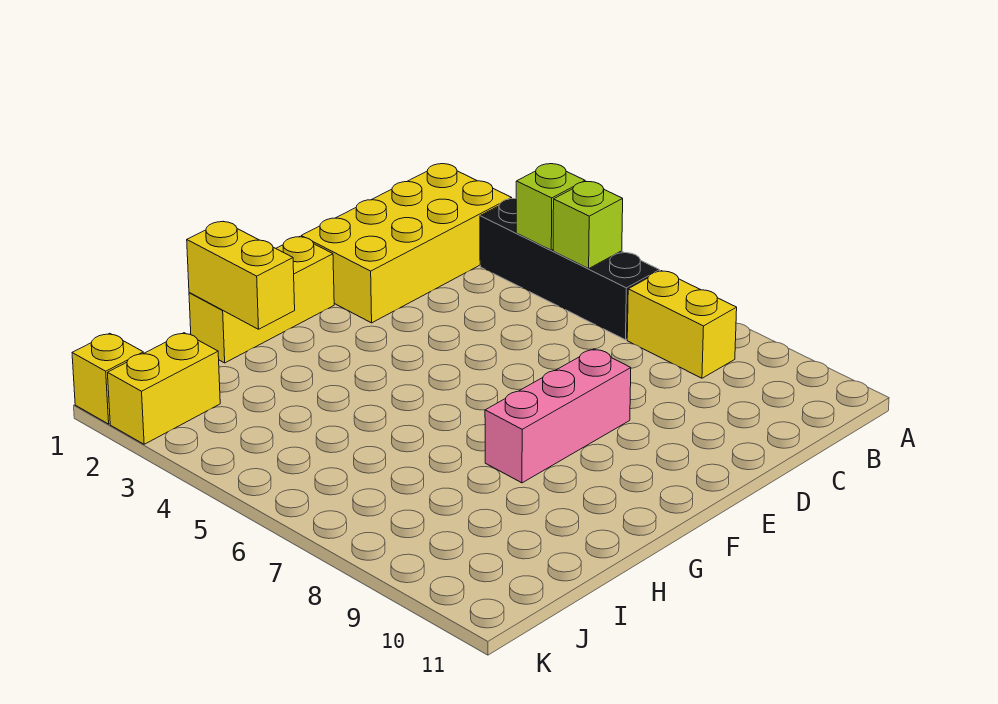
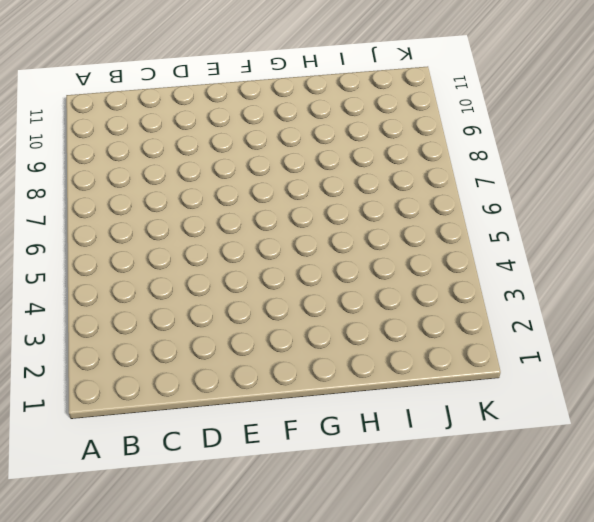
none -> yellow brick B1:E2 level 1
none -> black brick B3:B6 level 1

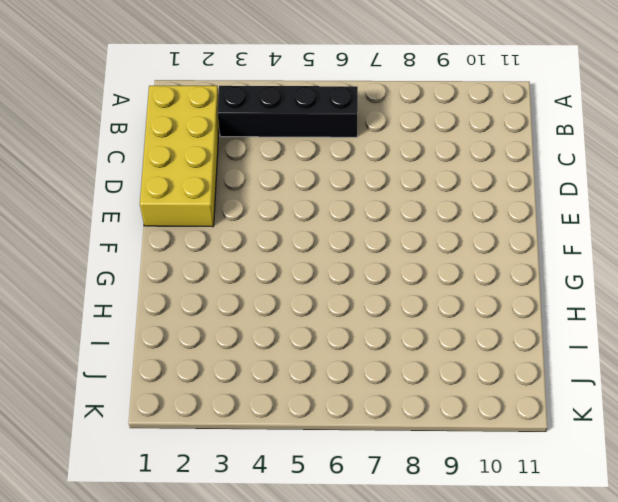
none -> yellow brick B7:B8 level 1
none -> pink brick E8:G8 level 1

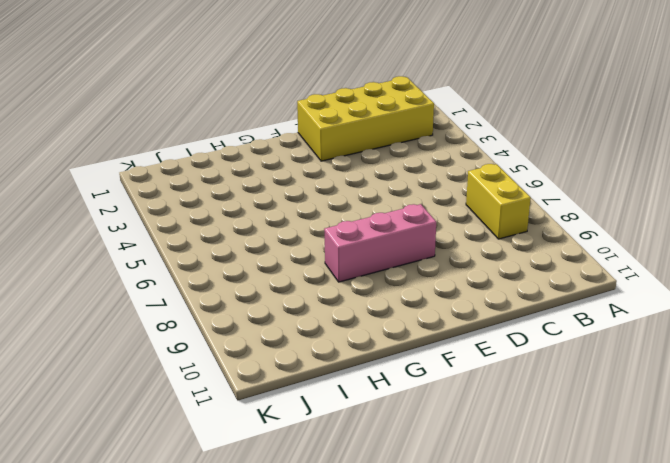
none -> black brick B3:B6 level 1
none -> yellow brick F1:H1 level 1

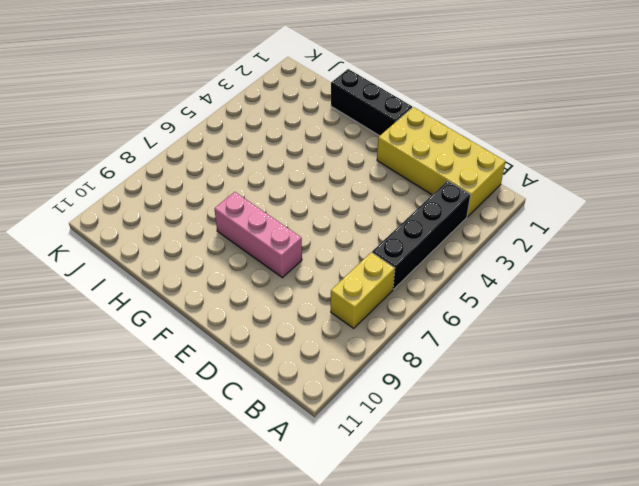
black brick F1:H1 level 1 -> yellow brick F1:H1 level 1
none -> yellow brick J2:K2 level 1
none -> yellow brick K1 level 1

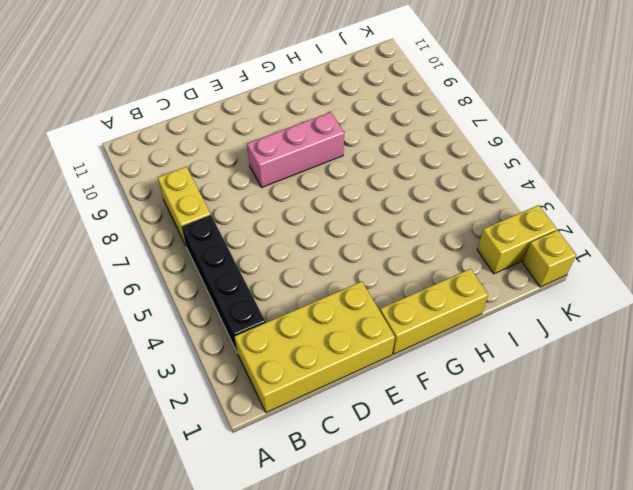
none -> lime brick B4 level 2
none -> lime brick B5 level 2

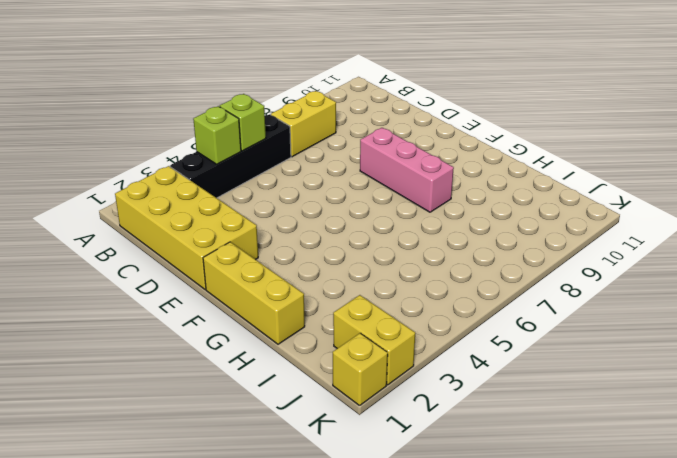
none -> yellow brick H1:H2 level 2

